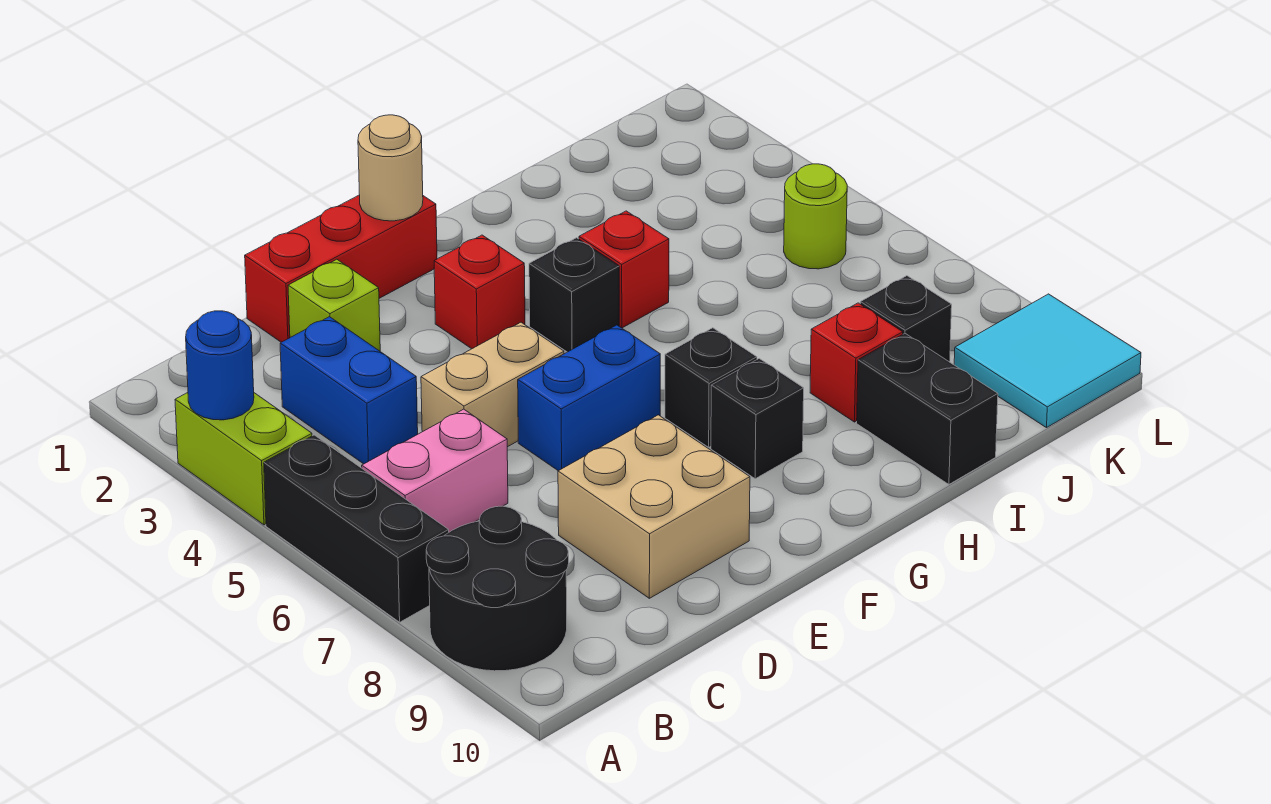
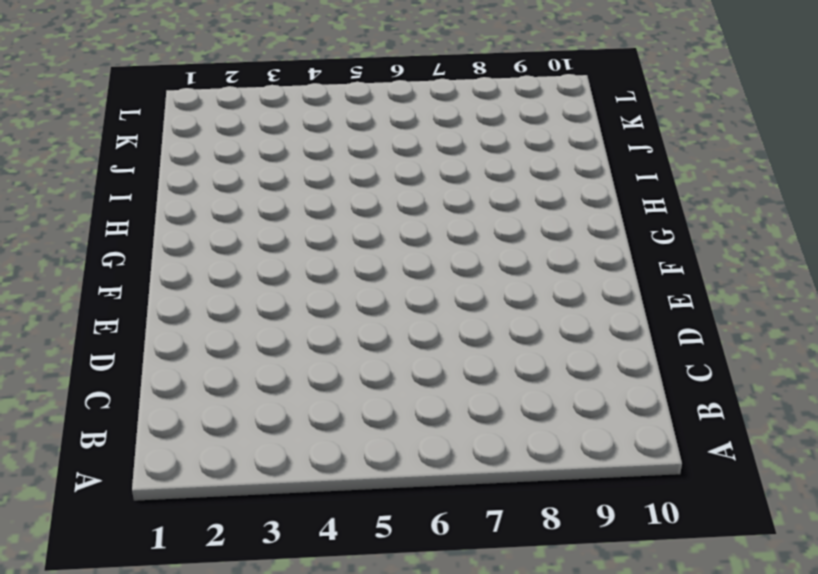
none -> lime brick A3:A4 level 1
none -> black brick A5:A7 level 1
none -> black round brick A8:B9 level 1

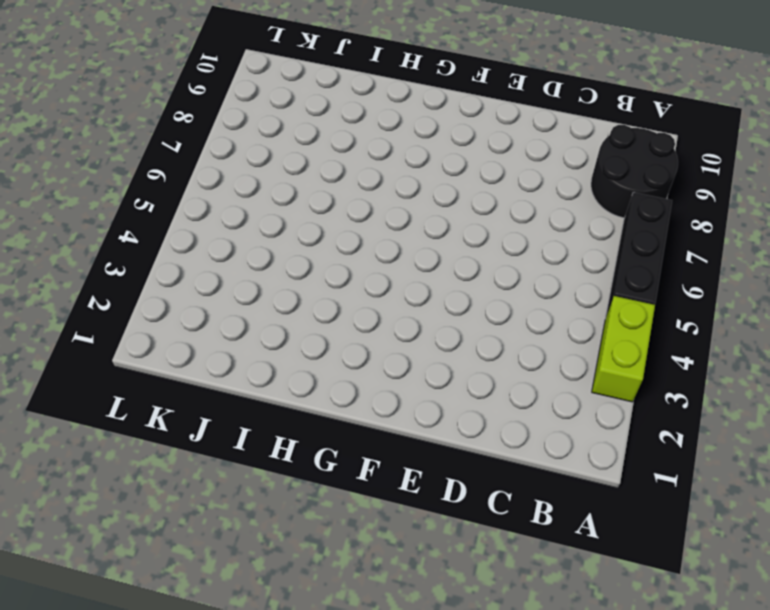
none -> pink brick B6:C6 level 1
none -> blue brick C3:C4 level 1
none -> red brick D1:F1 level 1

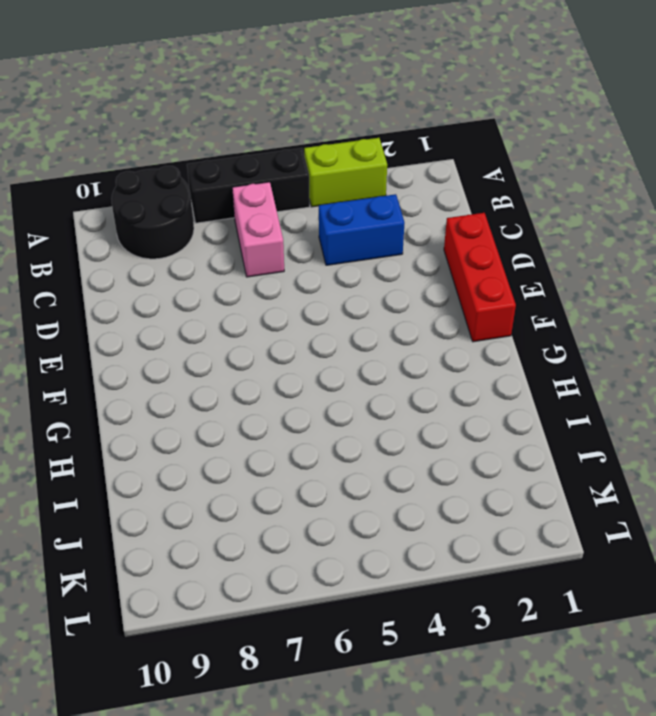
none -> lime brick D2 level 1
none -> tan brick D5:E5 level 1
none -> tan brick D8:E9 level 1

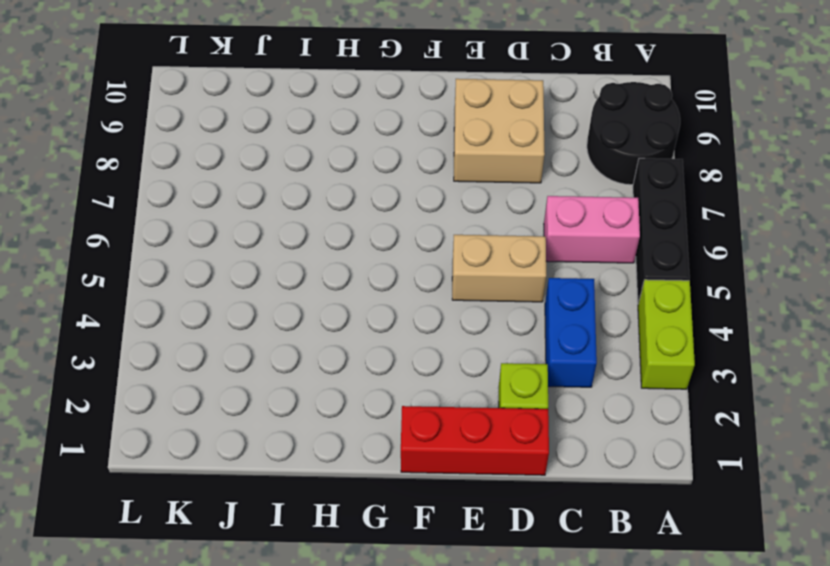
none -> blue brick E6:F6 level 1
none -> red brick F3 level 1
none -> black brick G4 level 1

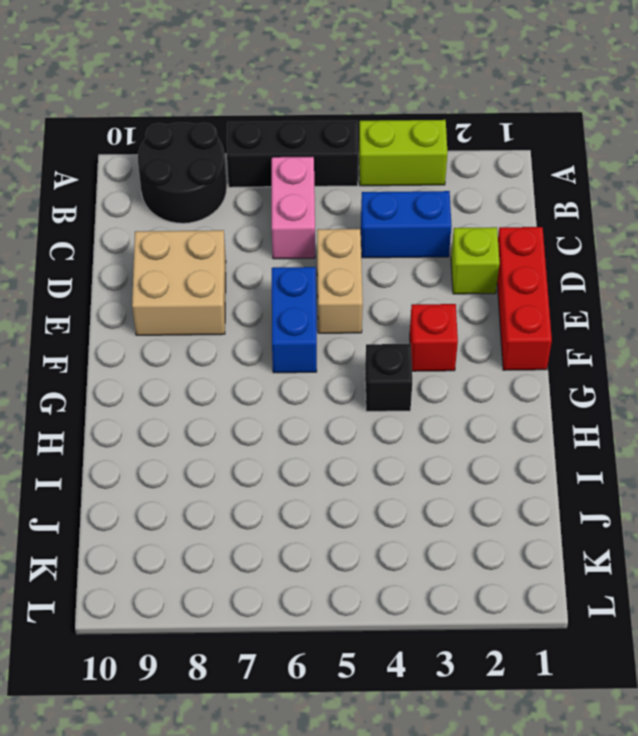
none -> black brick G7 level 1
none -> black brick G8 level 1
none -> red brick H4 level 1

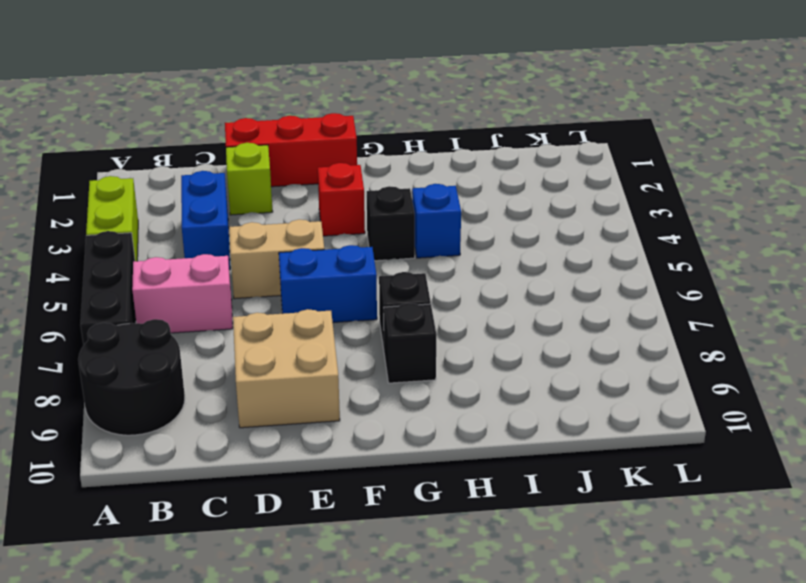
blue brick H4 level 1 -> red brick H4 level 1
none -> red brick I8 level 1
none -> black brick I9:I10 level 1
none -> black brick J8 level 1

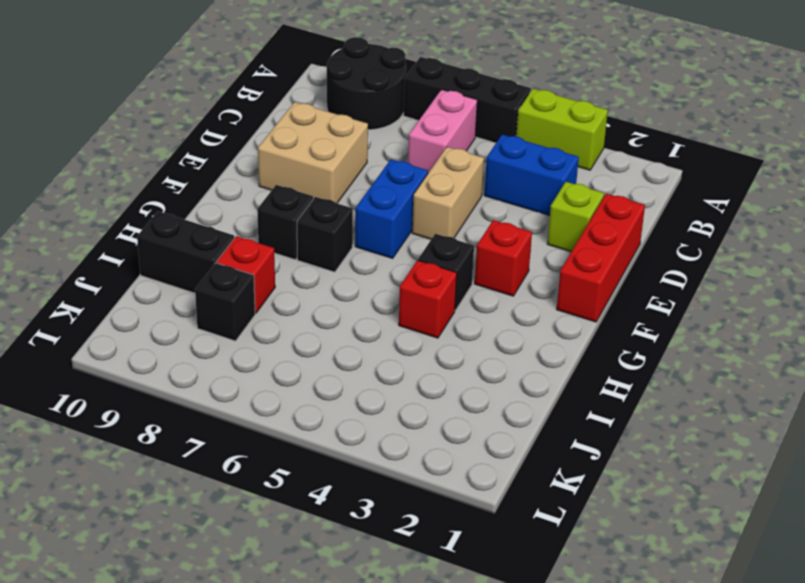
none -> lime round brick K5 level 1
none -> cyan tile K9:L10 level 1
none -> blue round brick A3 level 2

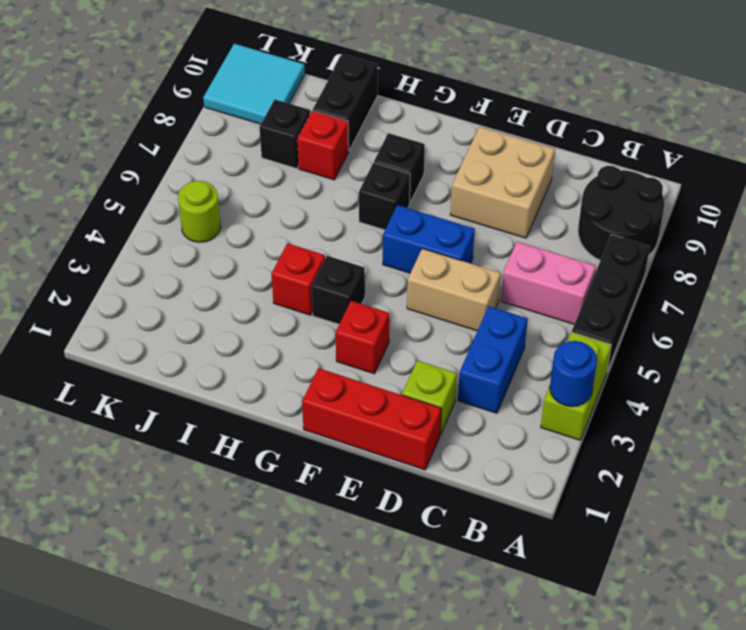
none -> tan round brick F1 level 2

